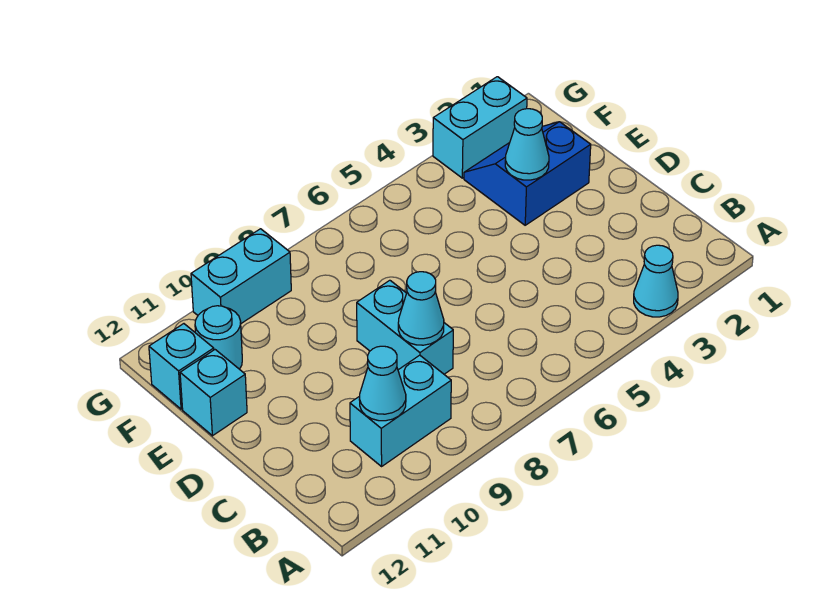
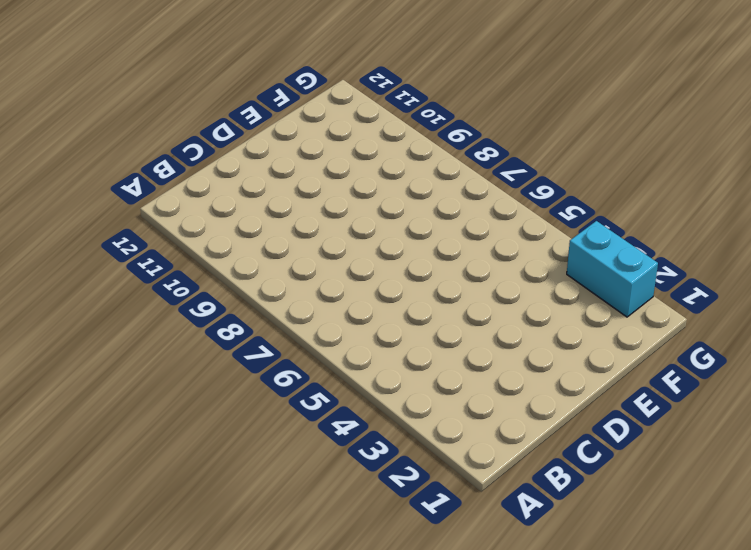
none -> cyan cone A3 level 1
none -> cyan brick B9:B10 level 1
none -> cyan brick C8:D8 level 1

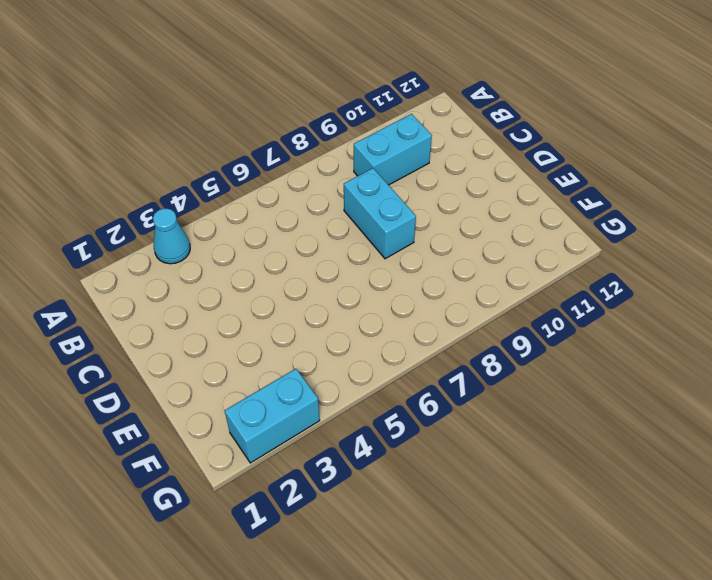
none -> blue slope E2:F3 level 1 top E
none -> cyan brick E12 level 1
none -> cyan round brick F11 level 1

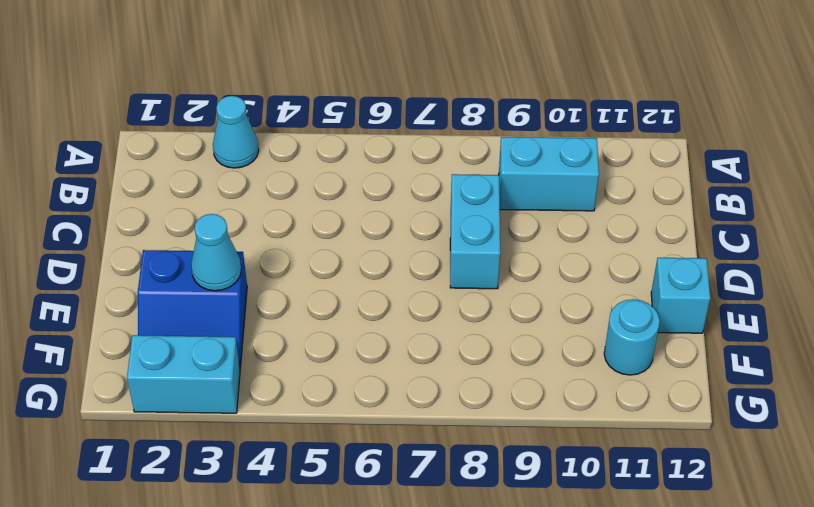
none -> cyan brick F12 level 1
none -> cyan brick G9:G10 level 1
none -> cyan cone B10 level 2

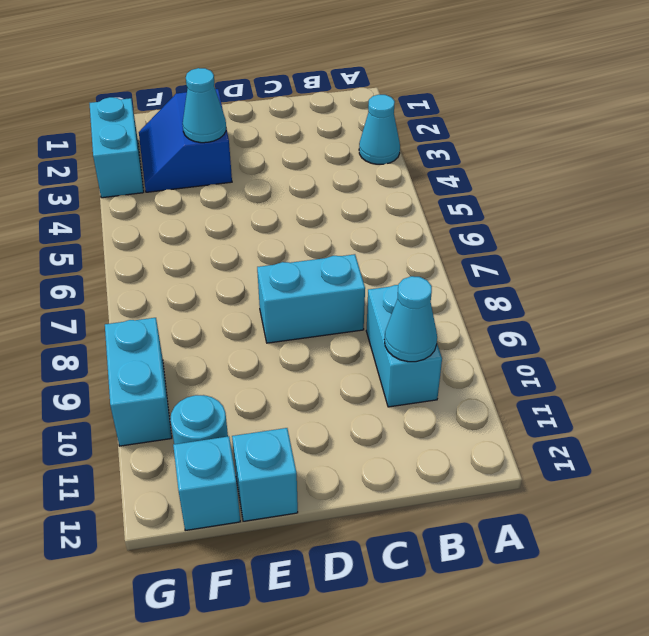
none -> cyan cone C8 level 2

